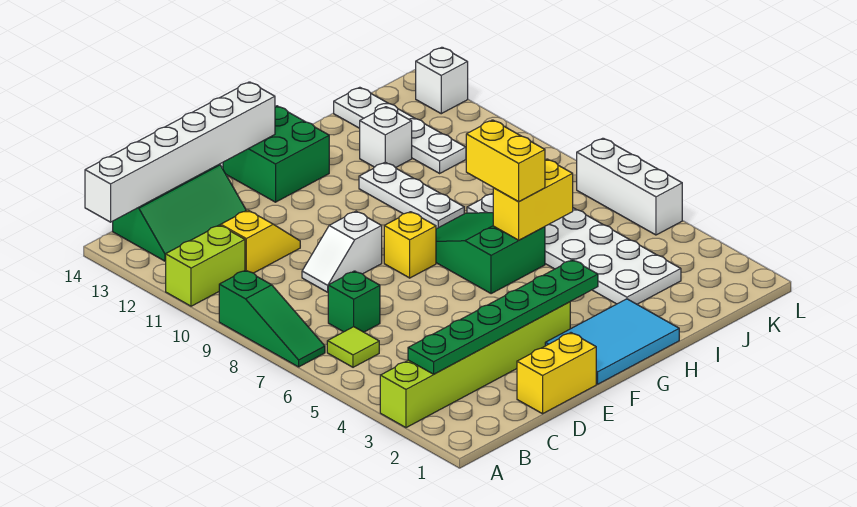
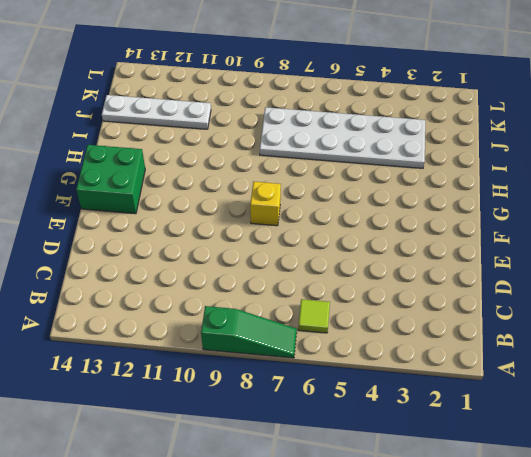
none -> lime brick A3:F3 level 1
none -> lime brick A11:B11 level 1
none -> green slope B13:D14 level 1 top 14

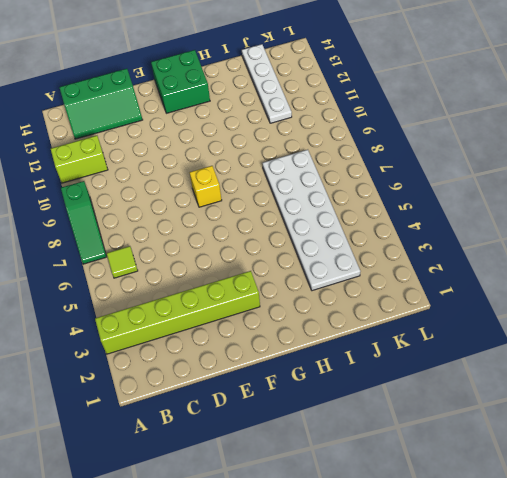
none -> green brick C7 level 1
none -> yellow slope C11:D11 level 1 top C
none -> yellow brick D1:E1 level 1

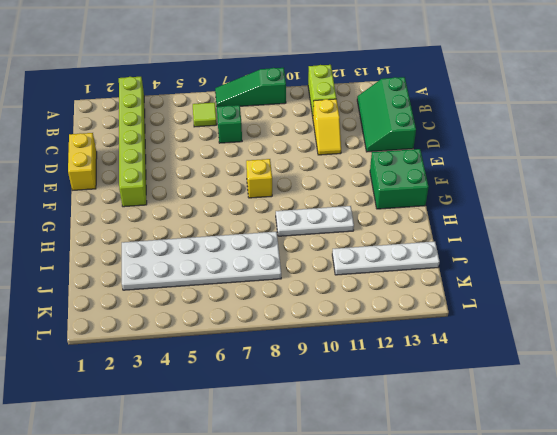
none -> white slope D9:E9 level 1 top E
none -> cyan tile F1:H2 level 1
none -> green slope G6:H8 level 1 top 6

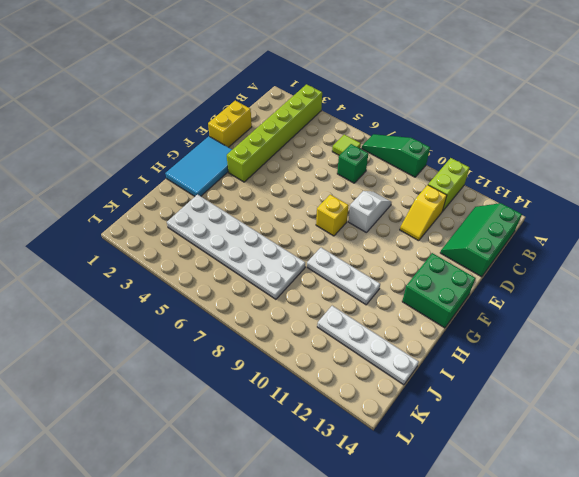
none -> green slope G6:H8 level 1 top 6
none -> white brick I12 level 1
none -> white brick L5:L7 level 1

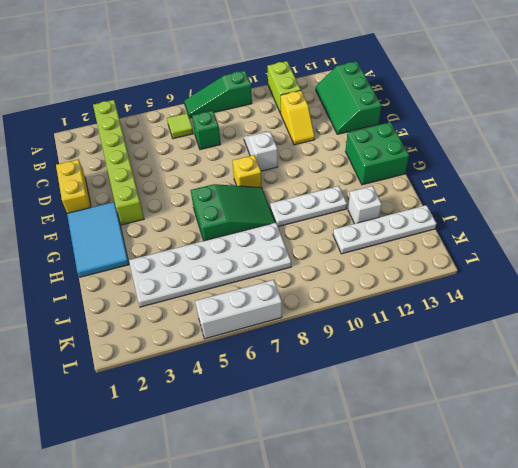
none -> white brick L13 level 1
none -> white brick A14:F14 level 2
none -> green plate B3:G3 level 2

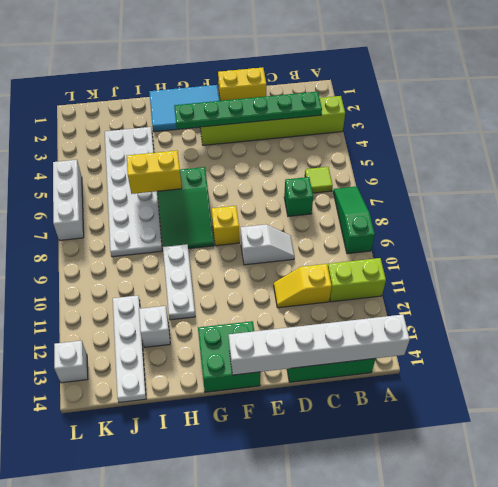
none -> yellow brick H6:H7 level 3

